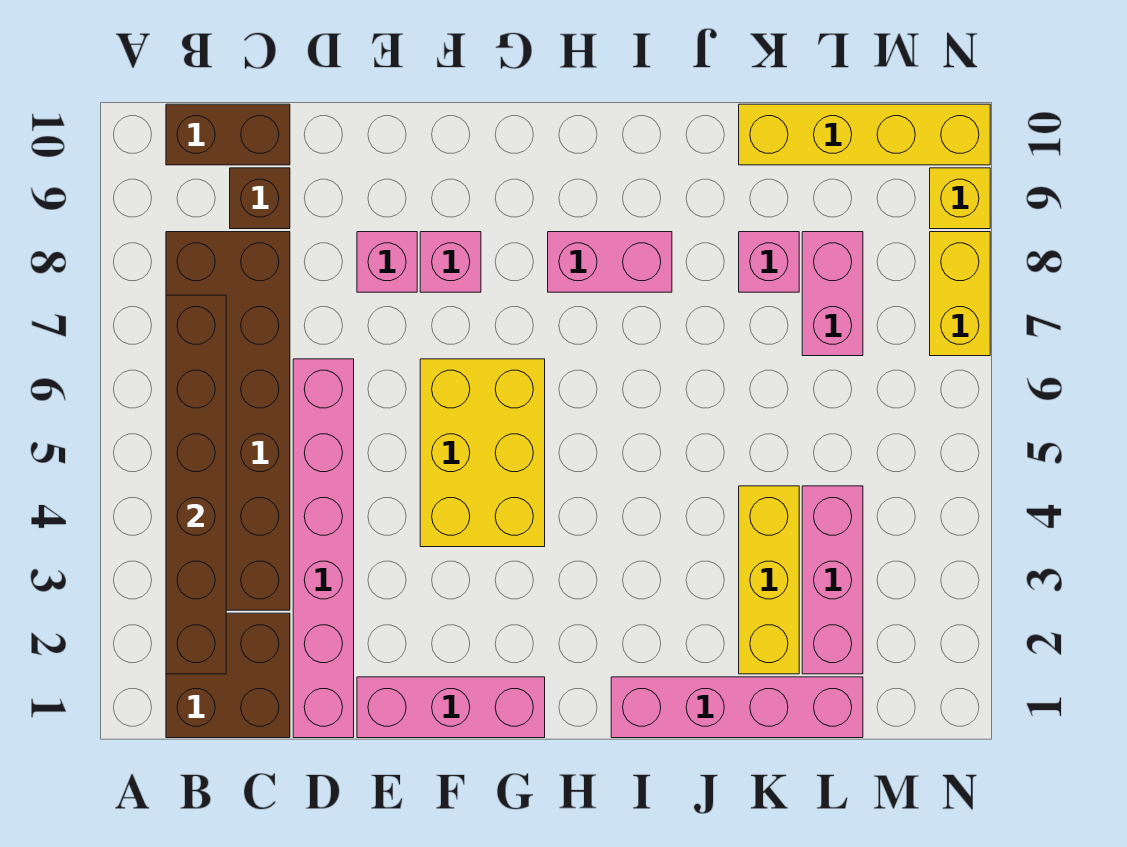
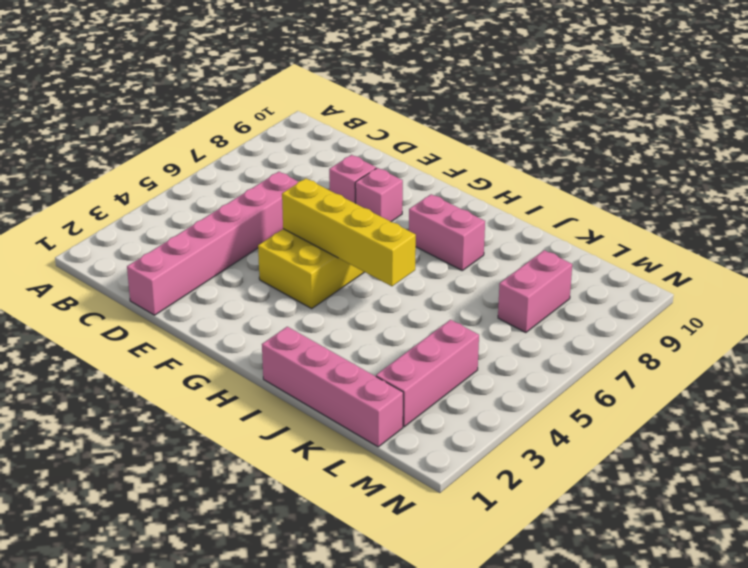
yellow brick F5:I5 level 2 -> yellow brick K10:N10 level 1
none -> brown brick B1:C2 level 1
none -> brown brick B3:C8 level 1
none -> brown brick B10:C10 level 1

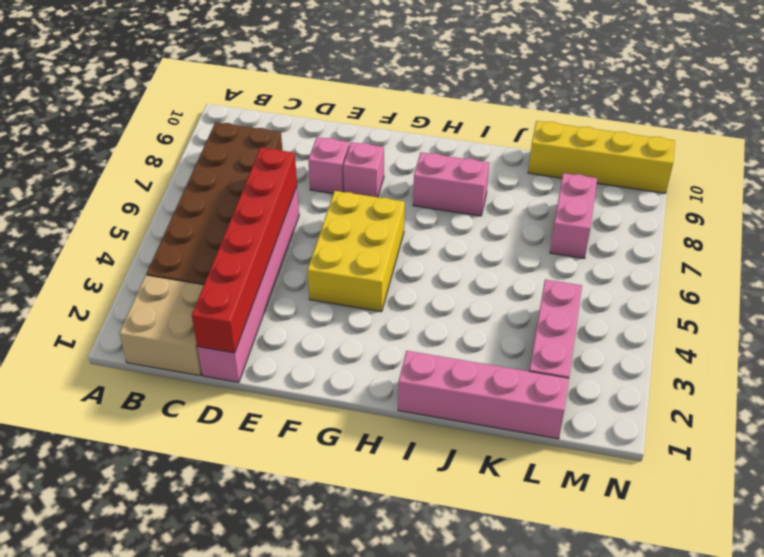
tan brick B1:C2 level 1 -> brown brick B1:C2 level 1
red brick D1:D6 level 2 -> none
none -> brown brick B10:C10 level 1
none -> brown brick C9 level 1
none -> pink brick E1:G1 level 1

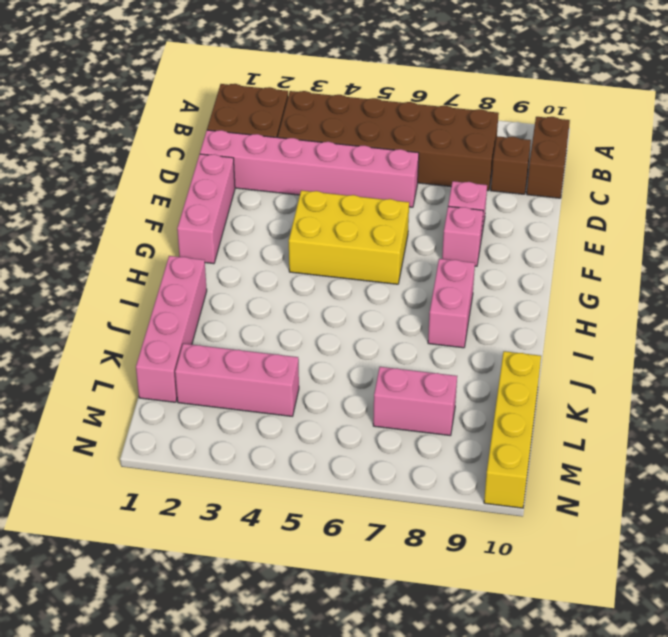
none -> yellow brick K2:K4 level 1
none -> pink brick K8 level 1
none -> yellow brick N7:N8 level 1

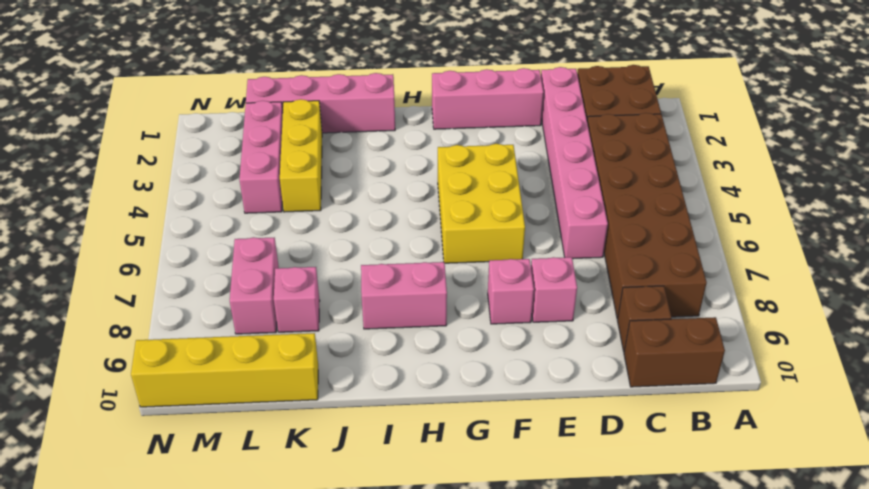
none -> yellow brick N7:N8 level 1
none -> yellow brick N9 level 1
none -> brown brick B2:B7 level 2

